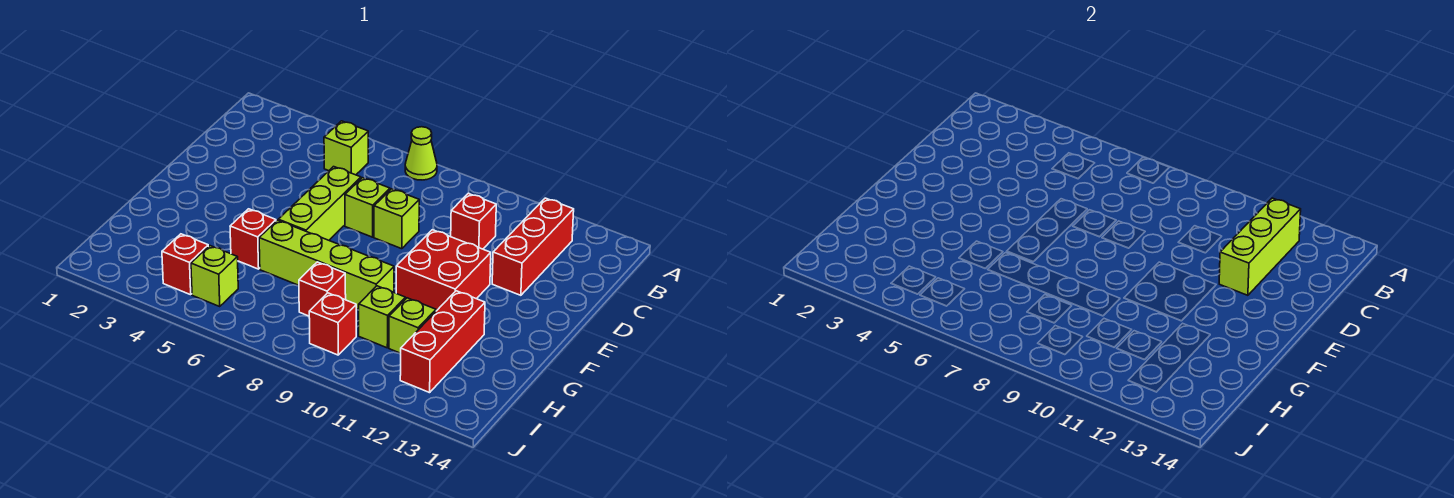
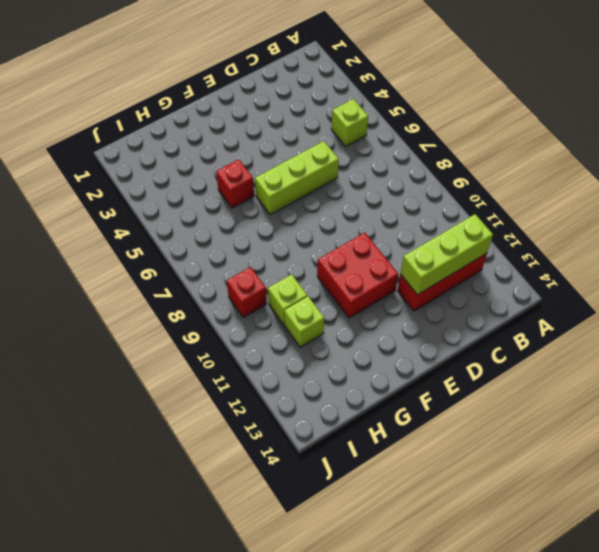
none -> lime cone A7 level 1
none -> red brick C10 level 1
none -> lime brick D7 level 1

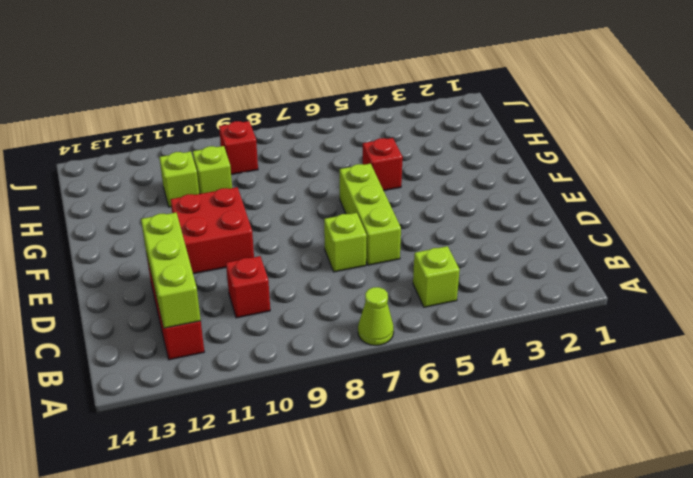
none -> lime brick D8 level 1
none -> lime brick G6:G9 level 1
none -> red brick G12:I12 level 1

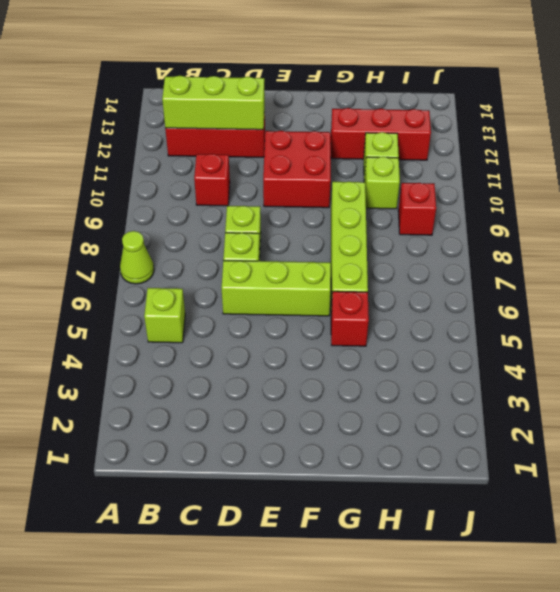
none -> red brick H8 level 1
none -> red brick I4 level 1
none -> lime brick I5 level 1

